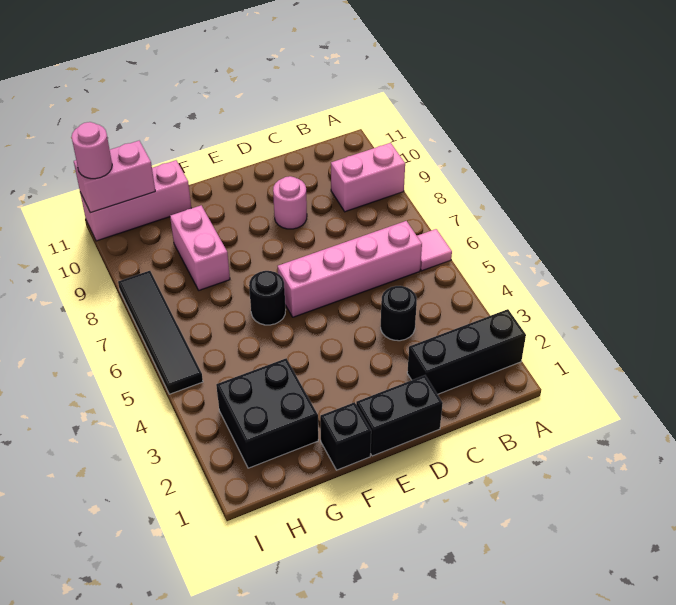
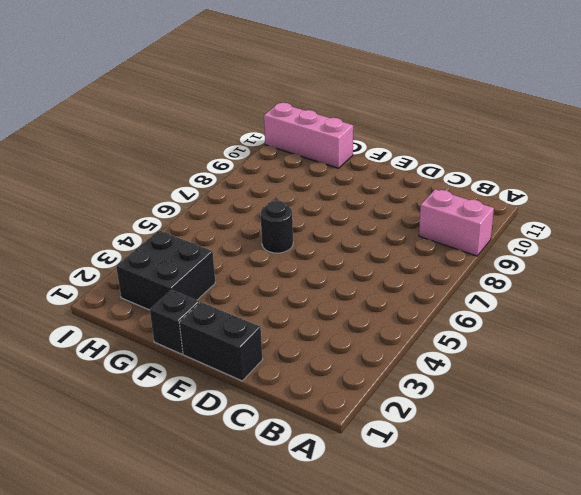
none -> black brick A2:C2 level 1
none -> pink tile A6 level 1
none -> pink brick B6:E6 level 1

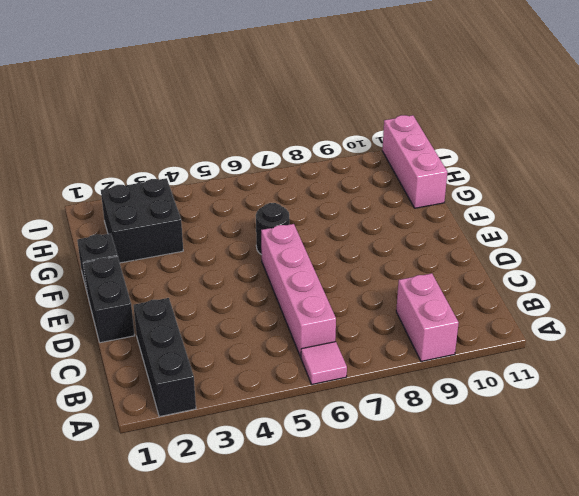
none -> black round brick C4 level 1
none -> pink round brick D9 level 1
none -> pink brick G8:G9 level 1

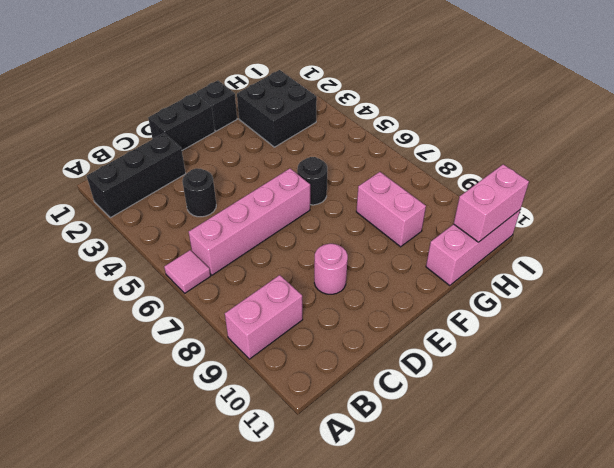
none -> black tile I5:I8 level 1
none -> pink round brick I11 level 3

